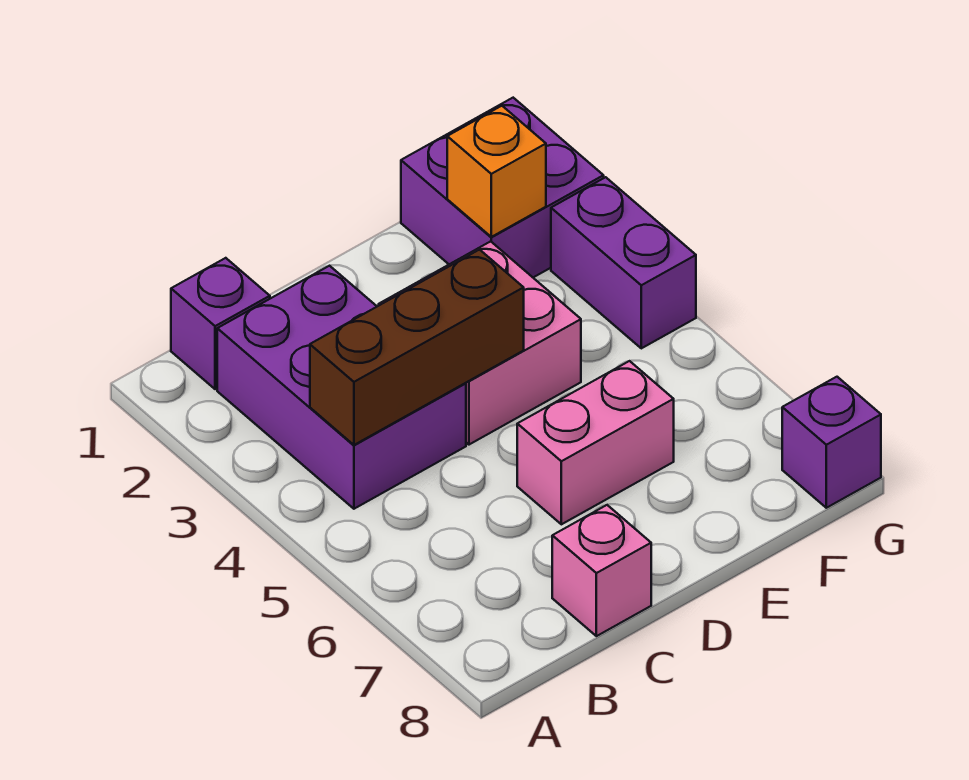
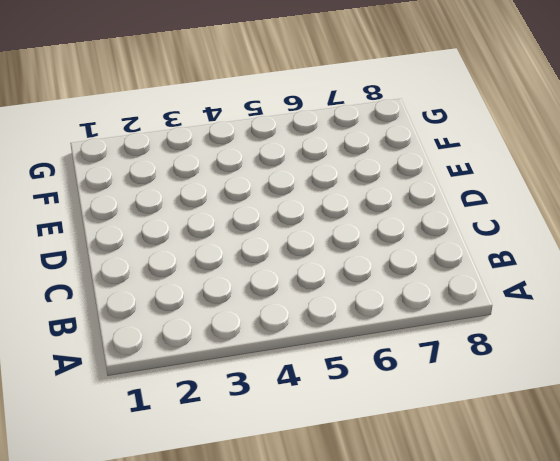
none -> purple brick B1 level 1
none -> purple brick B2:C4 level 1

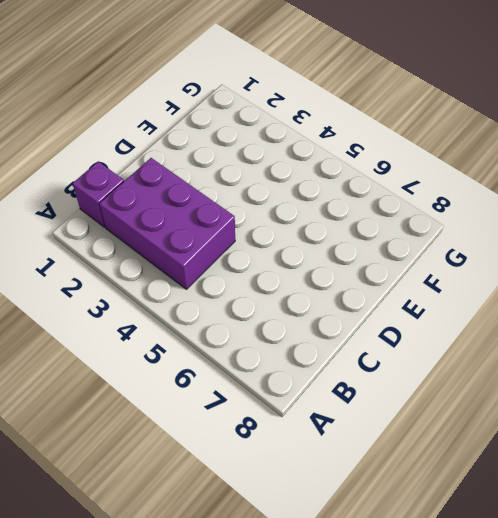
none -> pink brick C8 level 1
none -> pink brick D3:E4 level 1

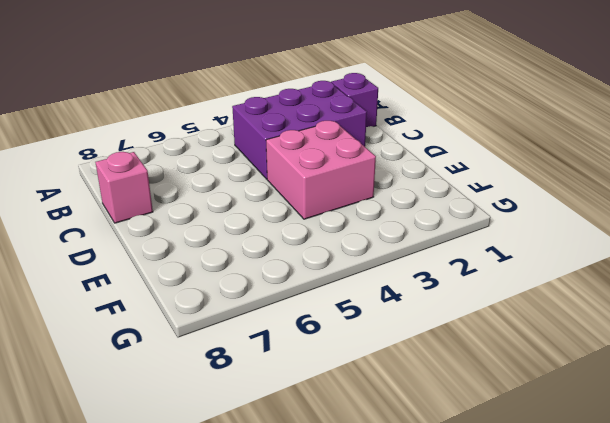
none -> pink brick D6:E6 level 1
none -> purple brick F1:G2 level 1

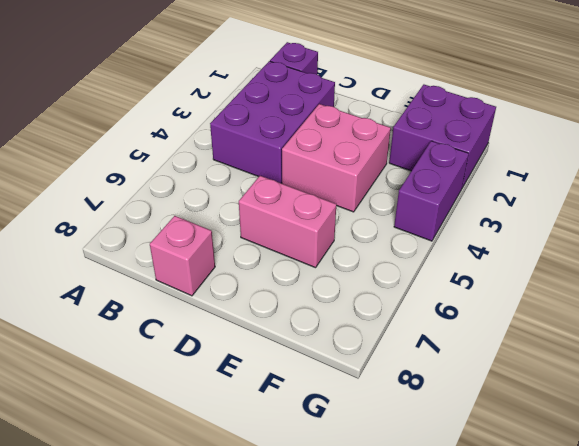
none -> purple brick G8 level 1
none -> brown brick B4:D4 level 2

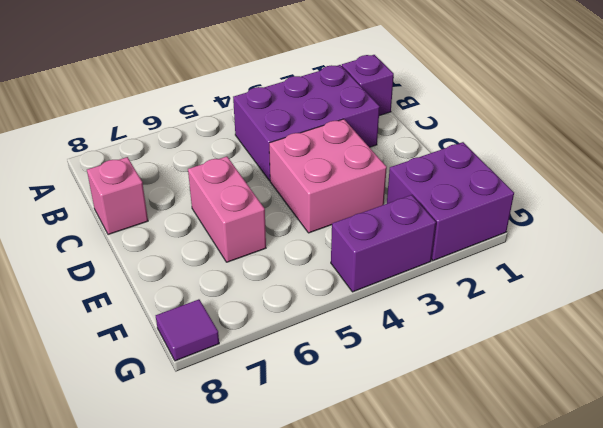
purple tile G8 level 1 -> purple brick G8 level 1
none -> brown brick B4:D4 level 2
none -> orange brick F2 level 2

